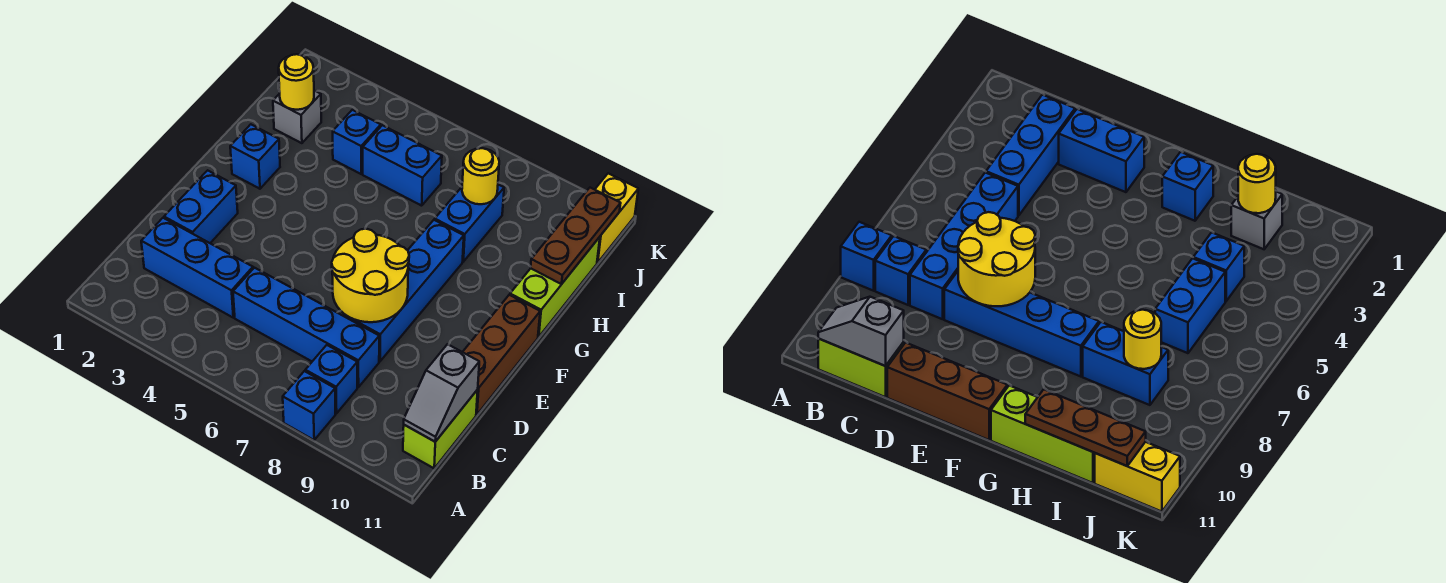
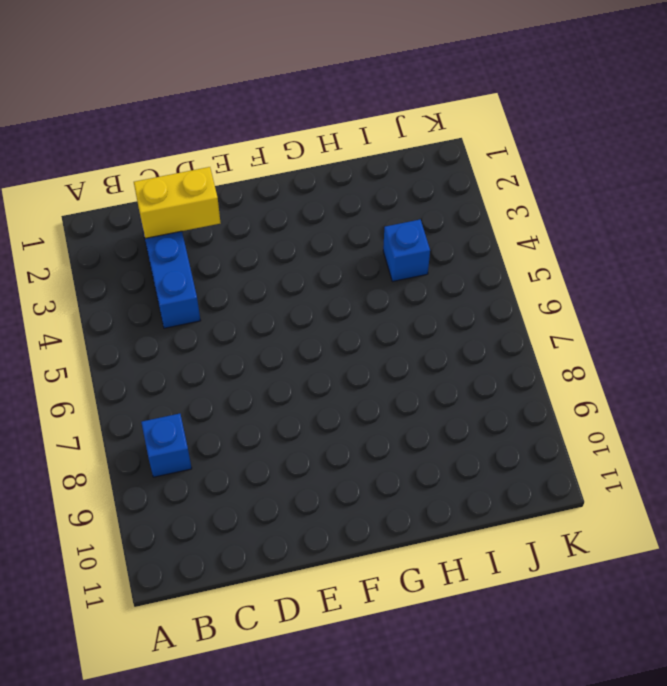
yellow brick C2:D2 level 2 -> yellow brick J11:K11 level 1
none -> blue brick A8 level 1
none -> lime brick B11:C11 level 1
none -> blue brick C5:C8 level 1

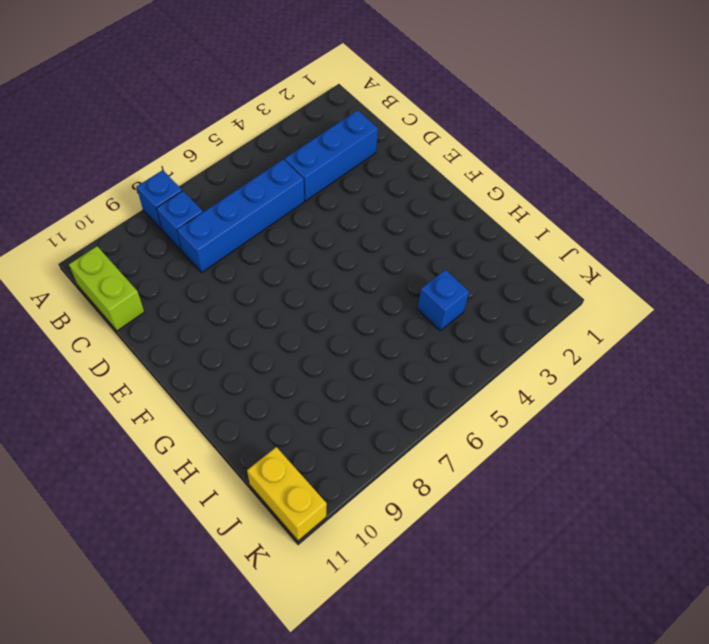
none -> blue brick D2:E2 level 1
none -> blue brick D8:G8 level 1
none -> brown brick D11:F11 level 1

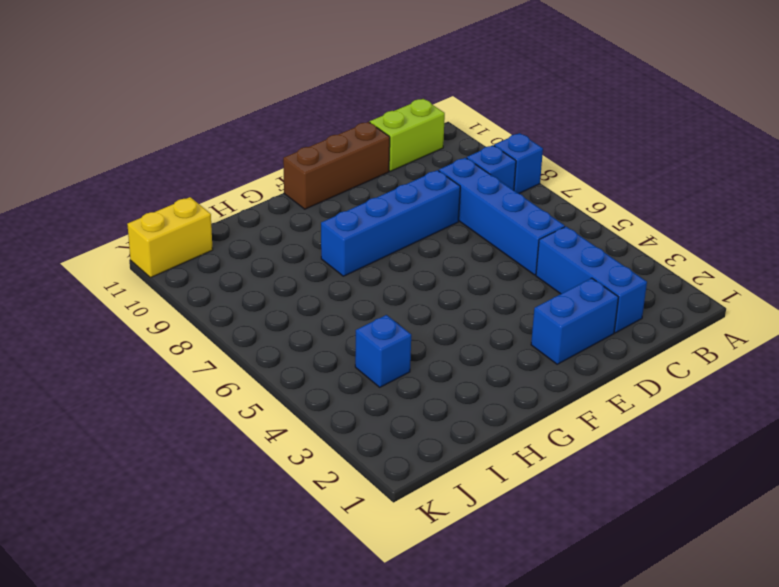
none -> blue brick G2 level 1
none -> lime brick G11:I11 level 1
none -> blue brick H8:I8 level 1

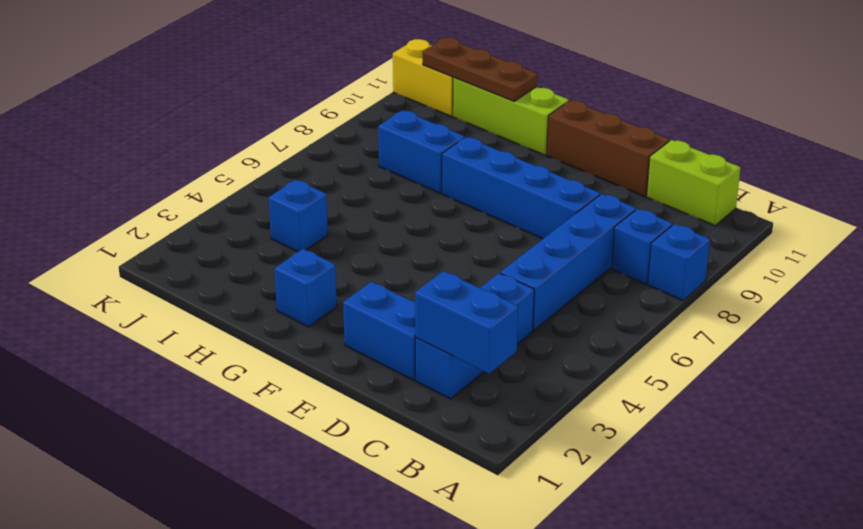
blue brick B2:C2 level 2 -> blue brick I5:I6 level 1
none -> grey brick I2 level 1
none -> grey slope B11:C11 level 2 top C
none -> yellow round brick D7:E8 level 2

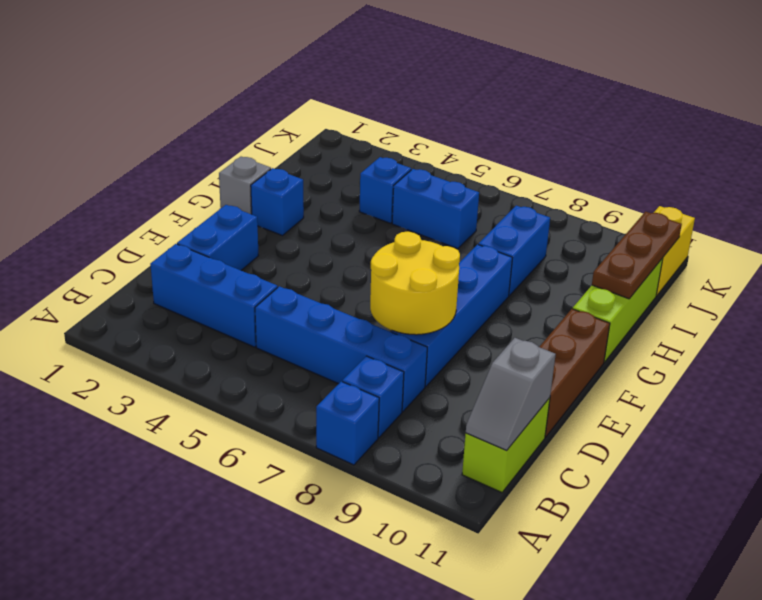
grey brick G1 level 1 -> grey brick I2 level 1
none -> yellow round brick I2 level 2
none -> yellow round brick I8 level 2

